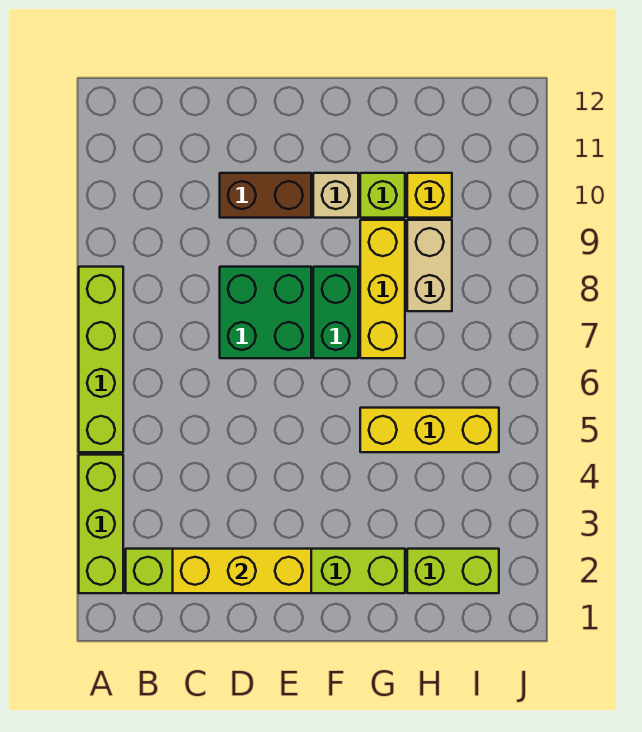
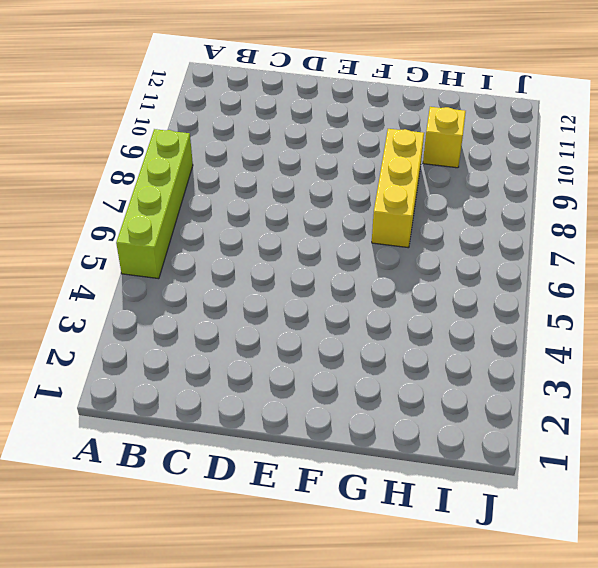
none -> lime brick A2:A4 level 1
none -> lime brick B2:G2 level 1
none -> green brick D7:E8 level 1

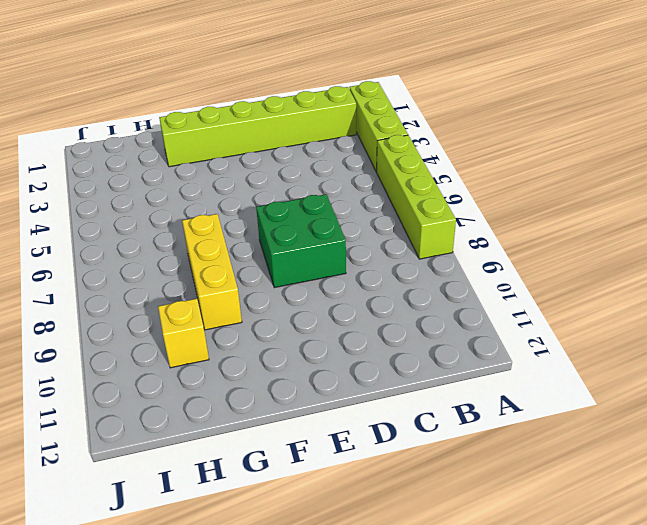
none -> brown brick D10:E10 level 1
none -> green brick F7:F8 level 1
none -> tan brick F10 level 1

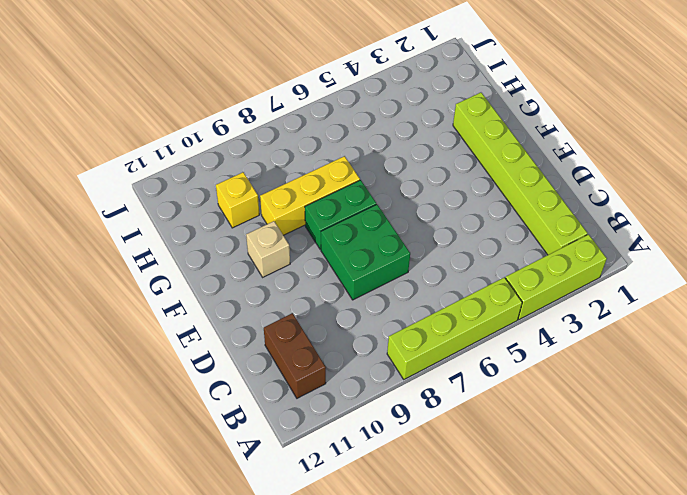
brown brick B11:C11 level 1 -> brown brick D10:E10 level 1
none -> yellow brick G5:I5 level 1
none -> lime brick G10 level 1
none -> lime brick H2:I2 level 1

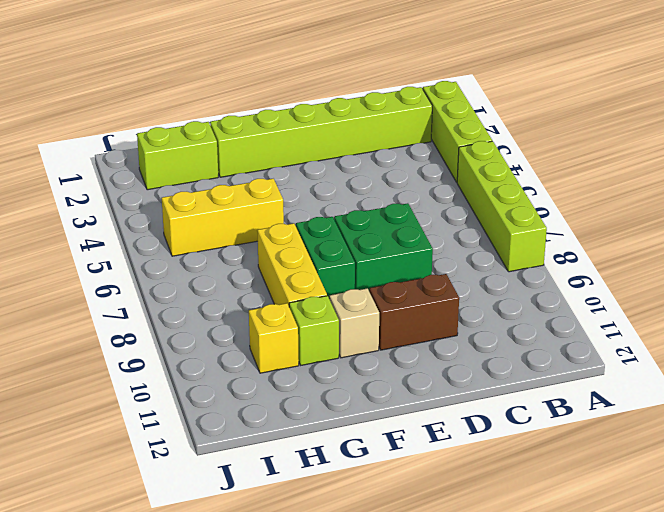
none -> tan brick H8:H9 level 1
none -> yellow brick C2:E2 level 2

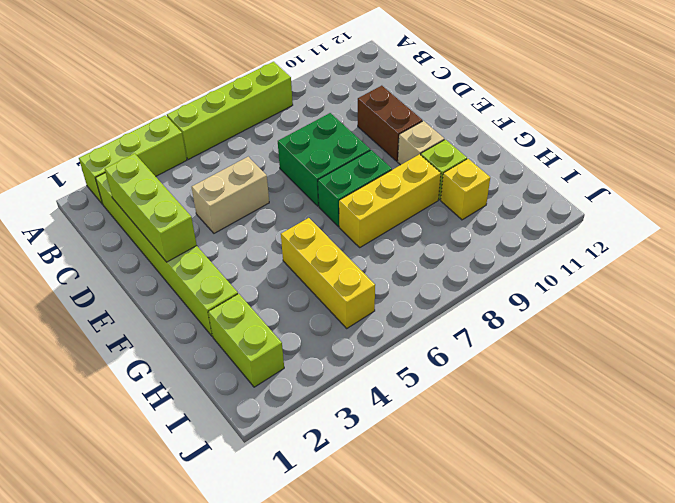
lime brick C2:E2 level 2 -> yellow brick C2:E2 level 2
tan brick D4:D5 level 1 -> tan brick H8:H9 level 1

